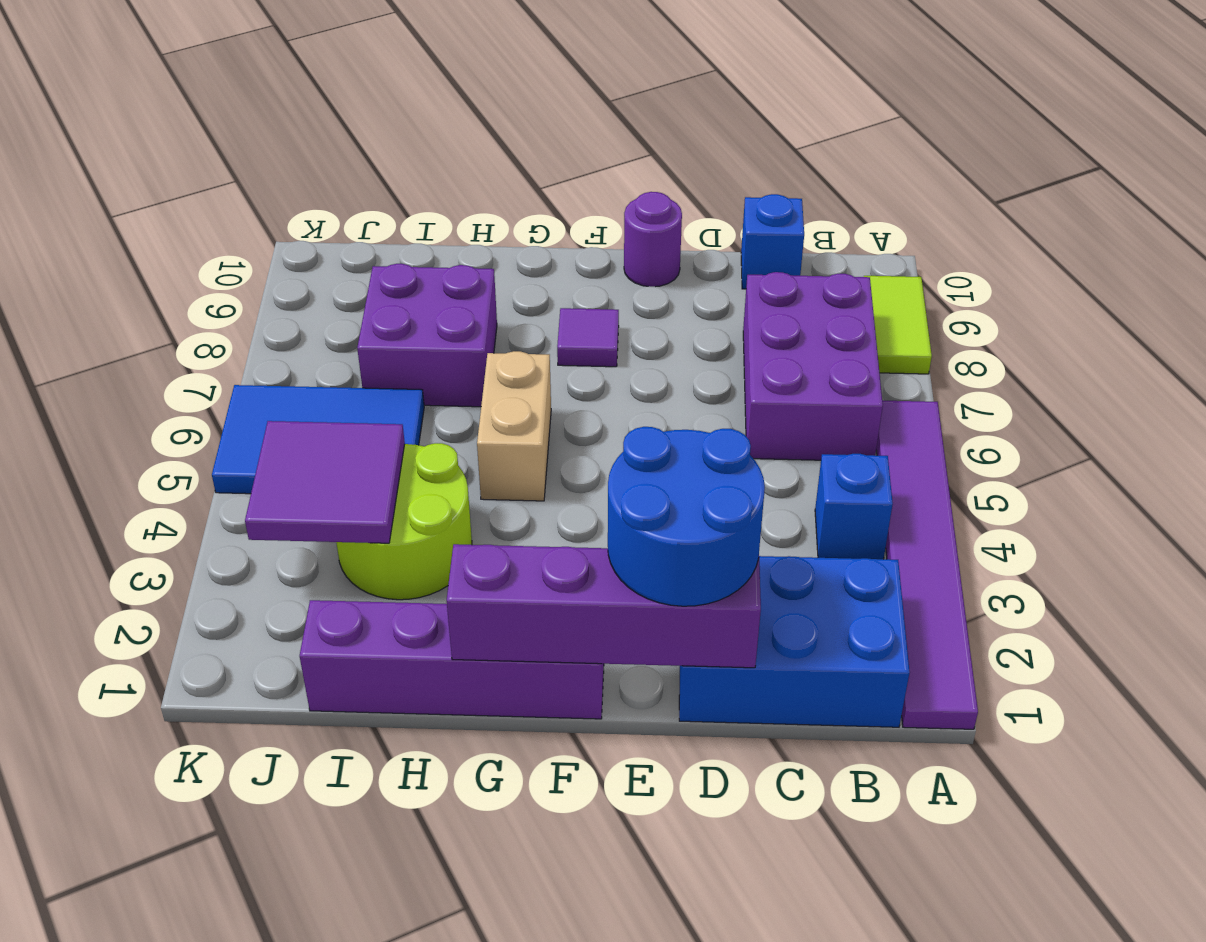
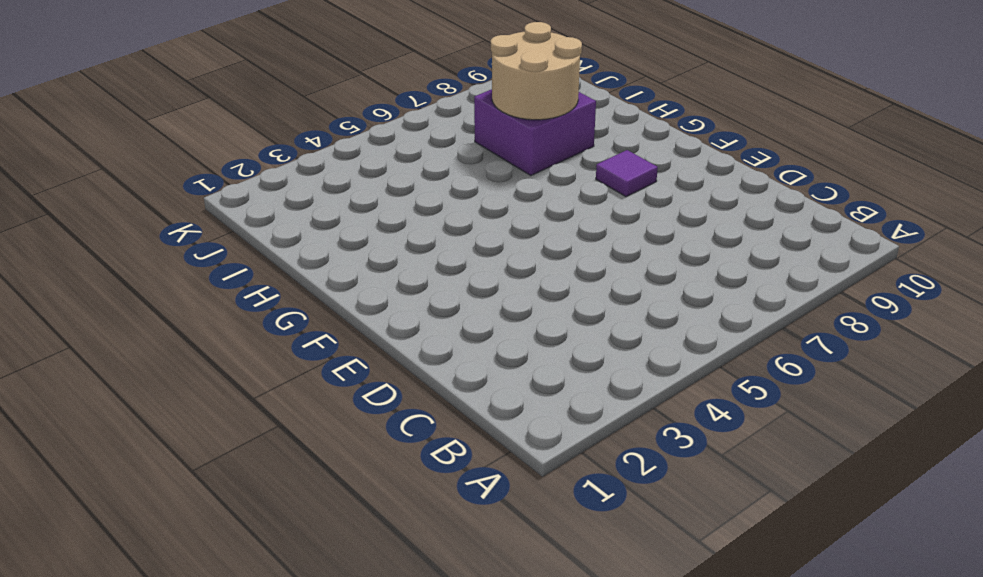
tan round brick H7:I8 level 2 -> none
none -> purple tile A1:A6 level 1
none -> lime tile A8:A9 level 1
none -> blue brick B1:D2 level 1

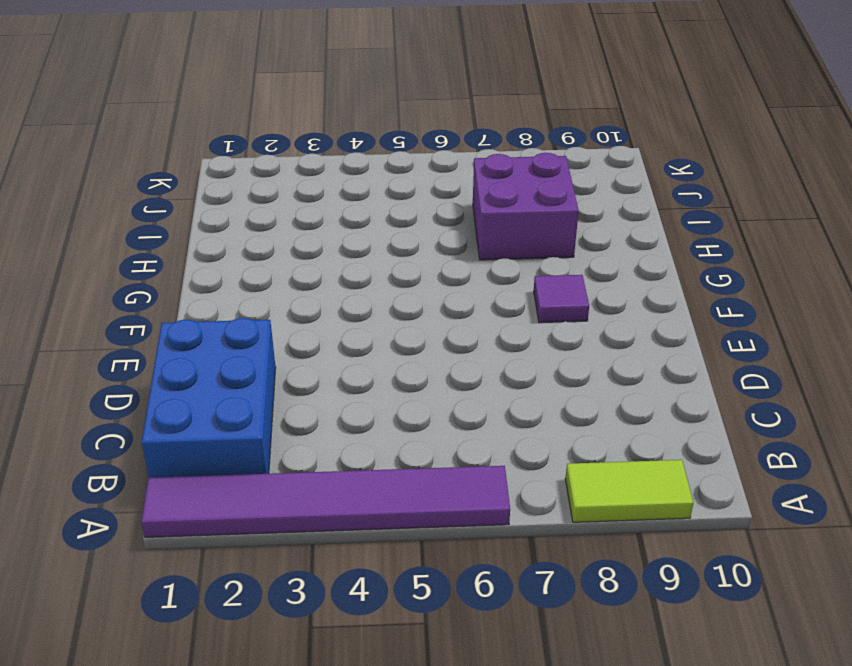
none -> blue brick B4 level 1
none -> purple brick B6:C8 level 1
none -> blue brick C10 level 1

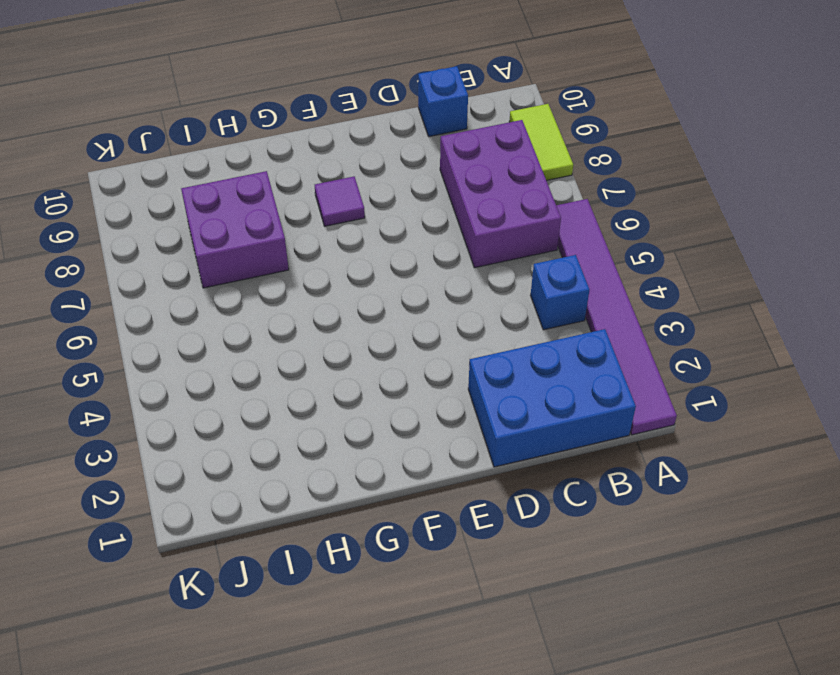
none -> purple round brick E10 level 1
none -> purple brick F1:I1 level 1
none -> tan brick G5:G6 level 1

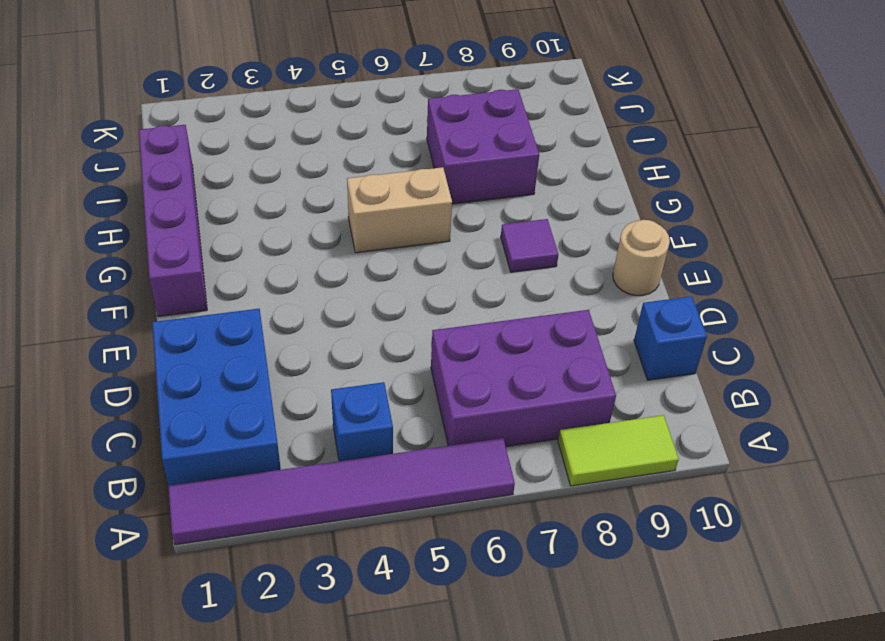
tan round brick E10 level 1 -> purple round brick E10 level 1
none -> lime round brick H3:I4 level 1
none -> blue tile I5:K6 level 1
none -> purple brick D1:G1 level 2

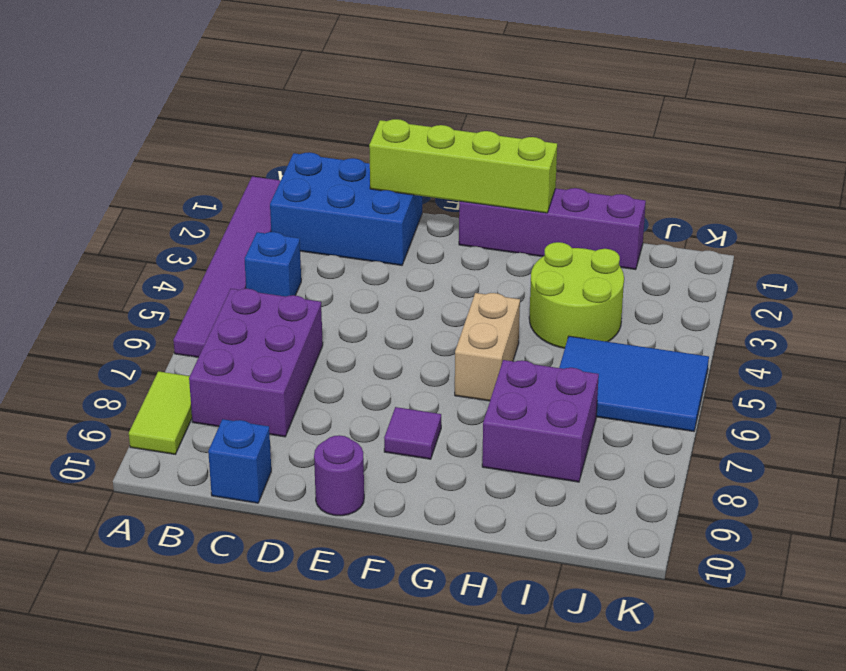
lime brick D1:G1 level 2 -> purple brick D1:G1 level 2
none -> purple tile I3:J4 level 2
none -> blue round brick D1:E2 level 3

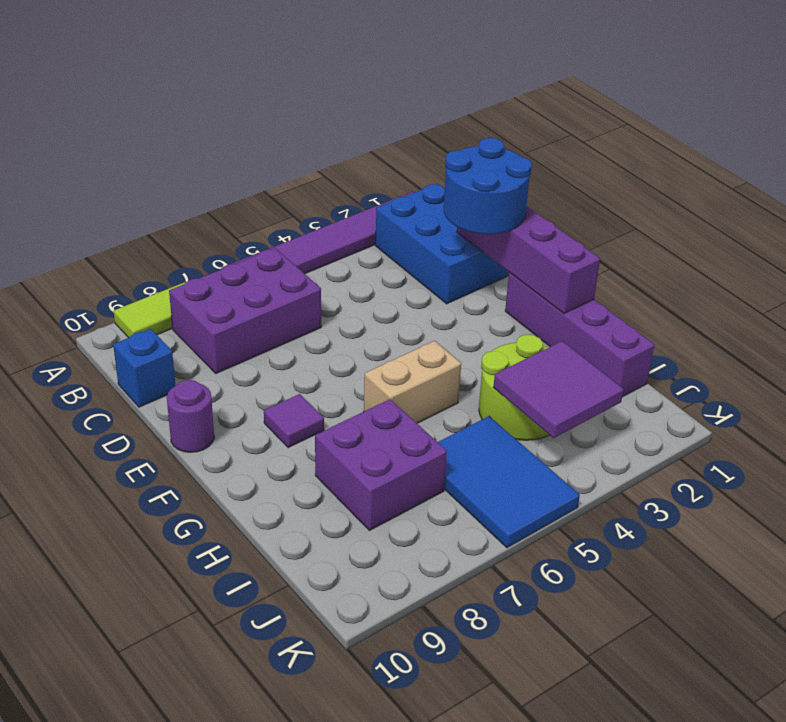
none -> blue brick B4 level 1

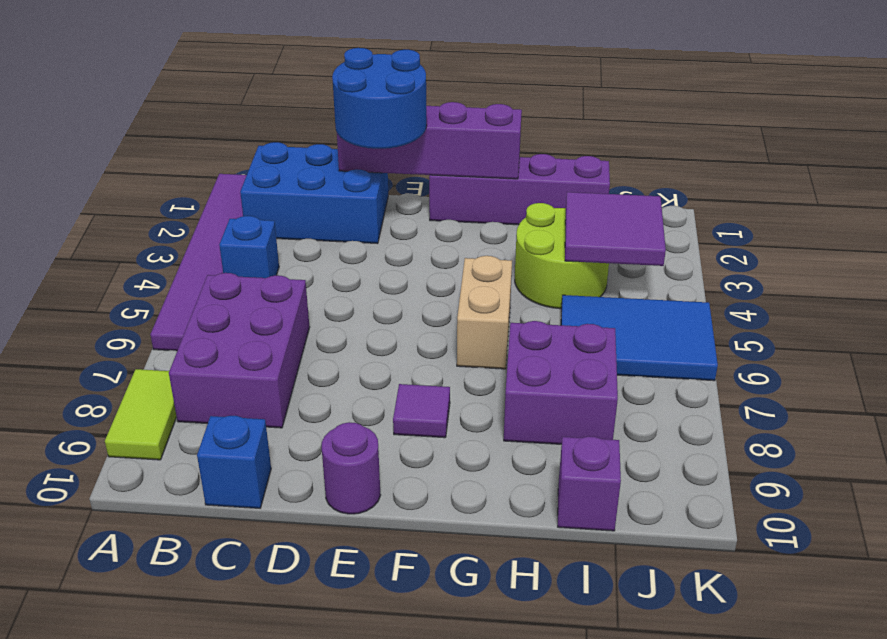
purple brick I10 level 1 -> none

